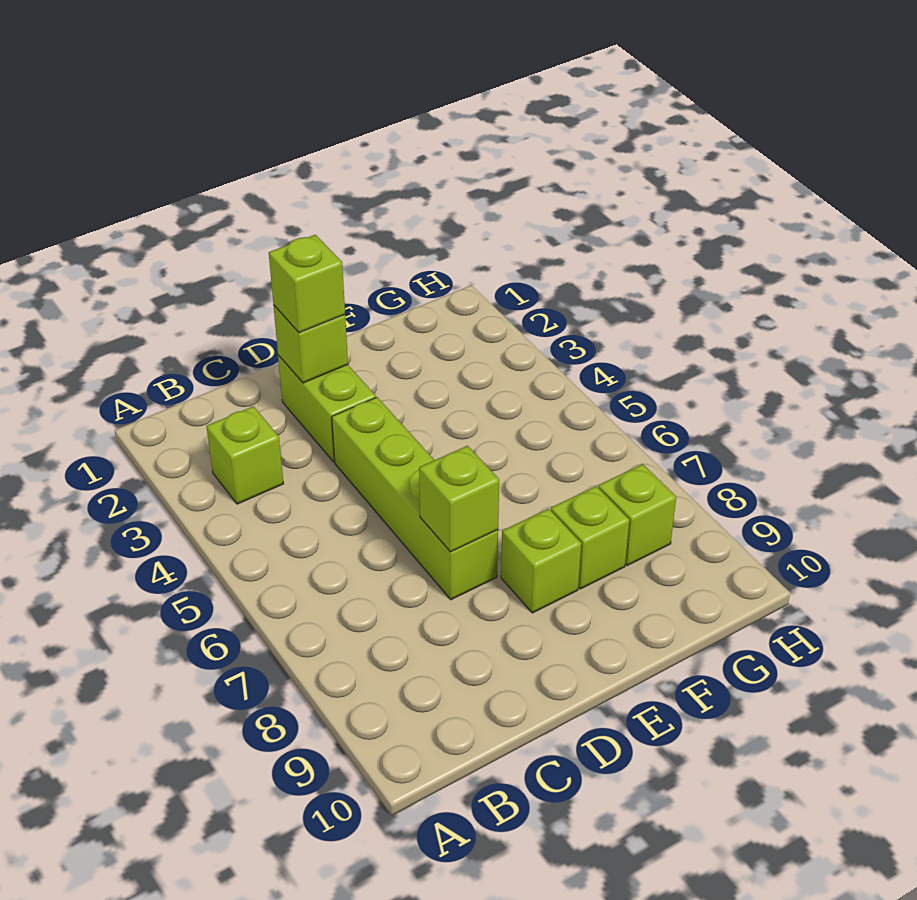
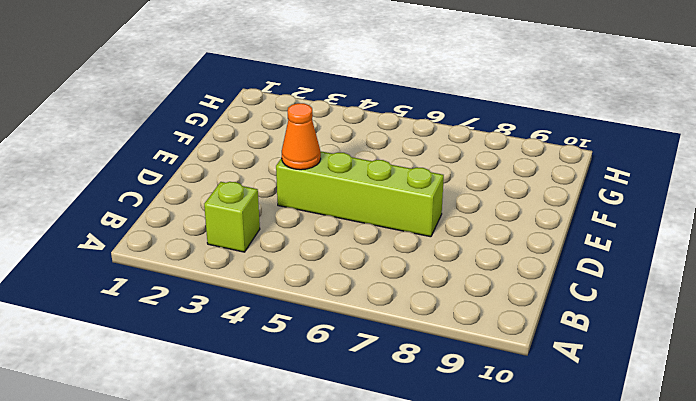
orange cone D4 level 2 -> none
none -> lime brick D2:D3 level 1
none -> lime brick E8 level 1

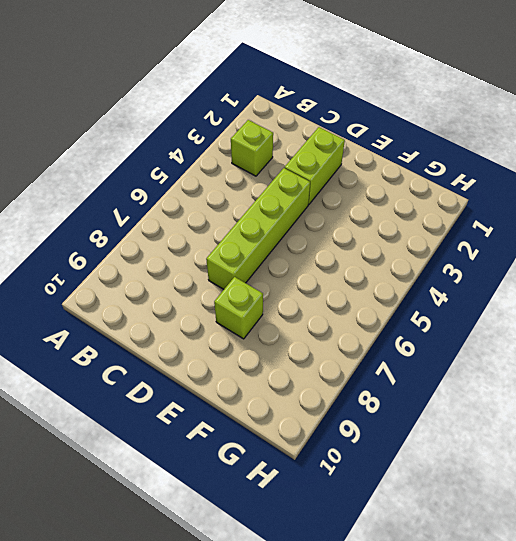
none -> lime brick F8 level 1
none -> lime brick G8 level 1

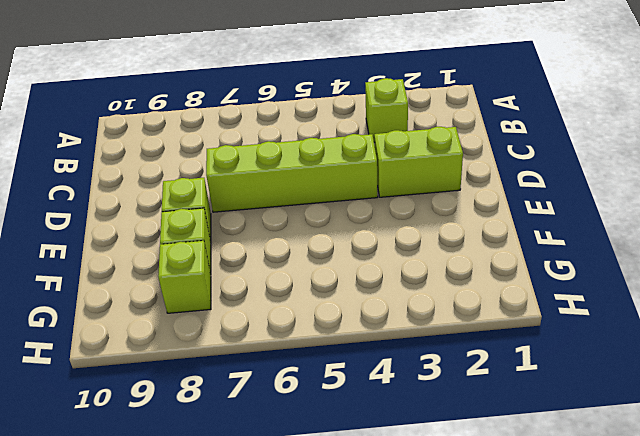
none -> lime brick D2 level 2
none -> lime brick D7 level 2

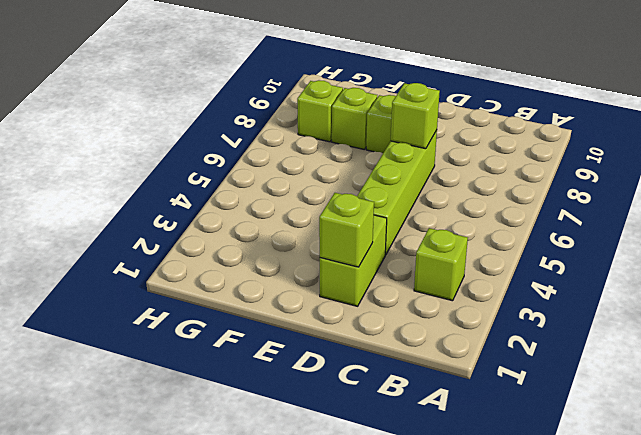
none -> lime brick D2 level 3

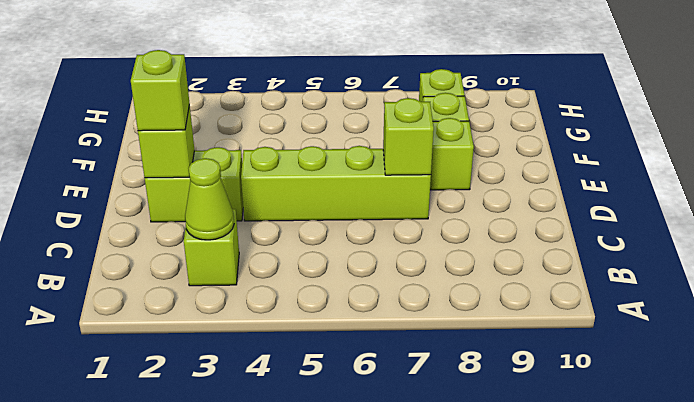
lime cone B3 level 2 -> none

